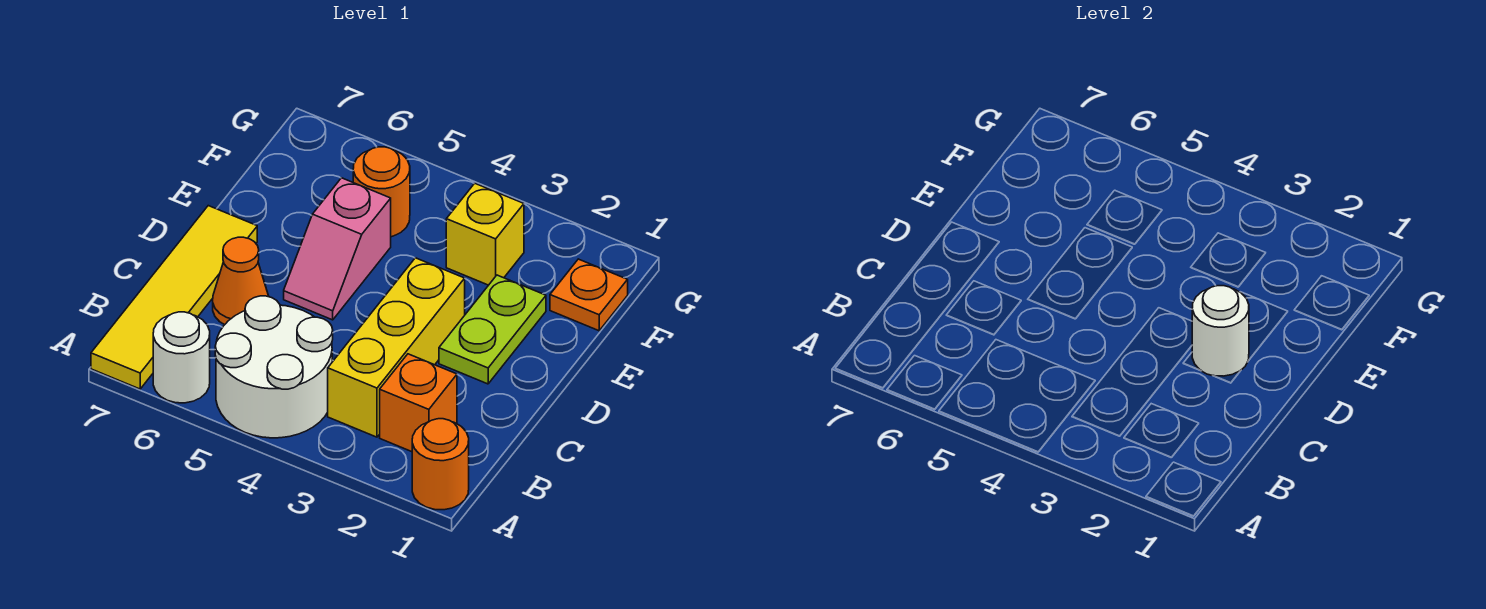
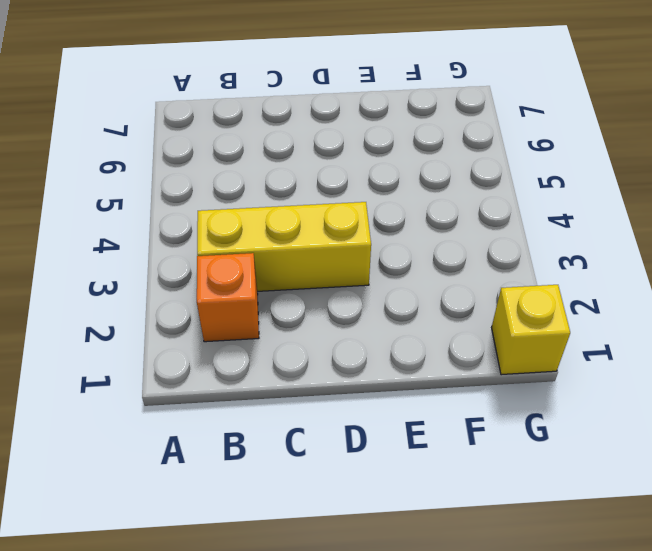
yellow brick G1 level 1 -> yellow brick F3 level 1
none -> orange round brick A1 level 1
none -> white round brick A4:B5 level 1
none -> white round brick A6 level 1

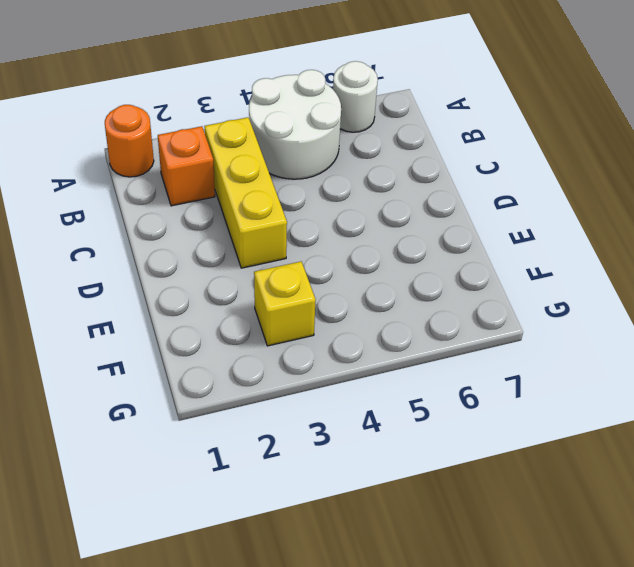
none -> yellow tile A7:D7 level 1
none -> orange cone C6 level 1
none -> lime plate D2:E2 level 1

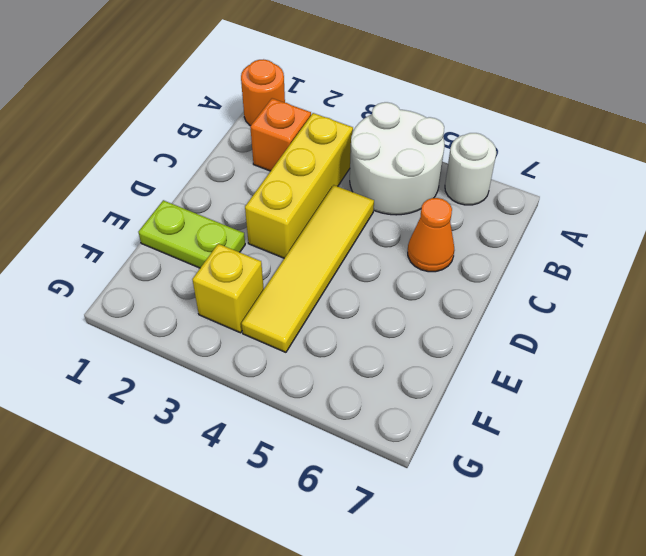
yellow tile C4:F4 level 1 -> yellow tile A7:D7 level 1
lime plate E1:E2 level 1 -> lime plate D2:E2 level 1
none -> pink slope D5:E5 level 1 top E
none -> orange plate F1 level 1
none -> orange round brick F5 level 1

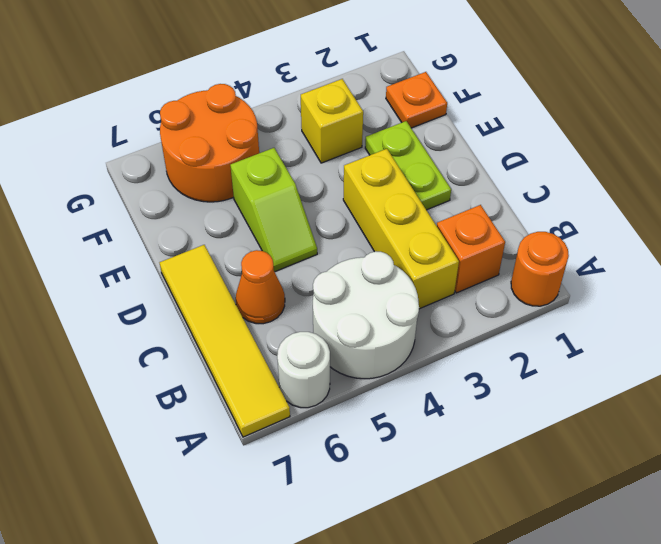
lime slope D5:E5 level 1 top E -> pink slope D5:E5 level 1 top E
orange round brick F5:G6 level 1 -> orange round brick F5 level 1
none -> white round brick D2 level 2

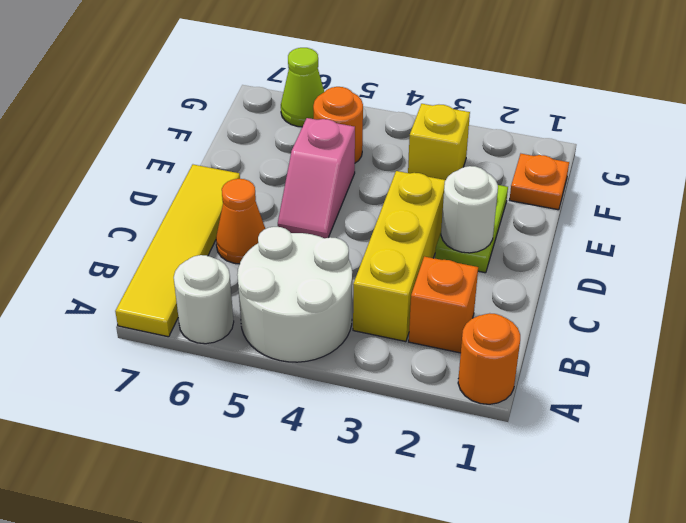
lime cone G6 level 1 -> none

